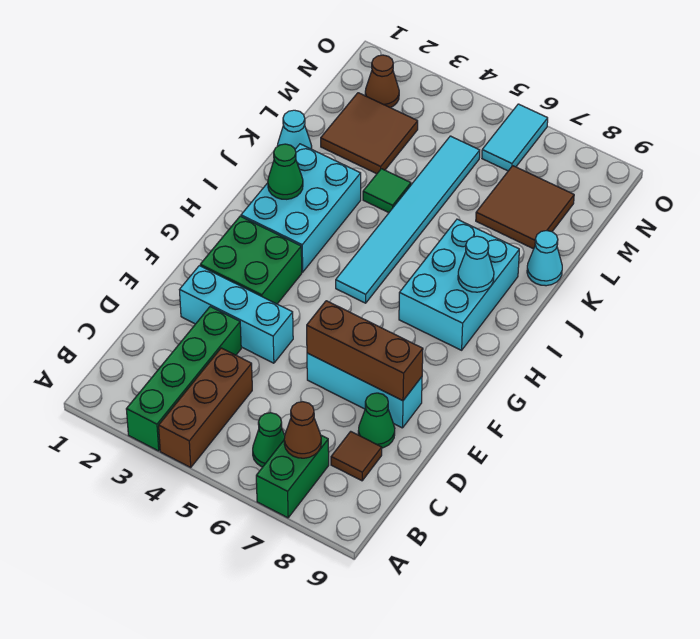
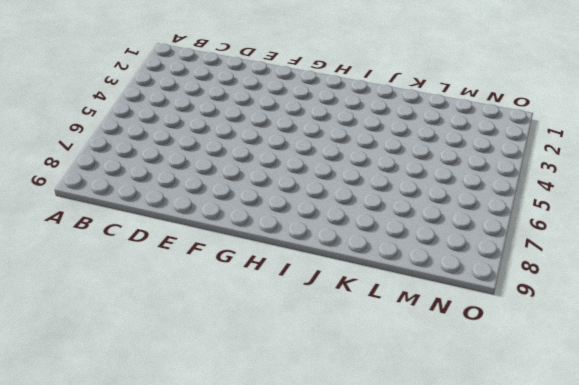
none -> green brick A3:D3 level 1
none -> brown brick A4:C4 level 1
none -> green brick A7:B7 level 1

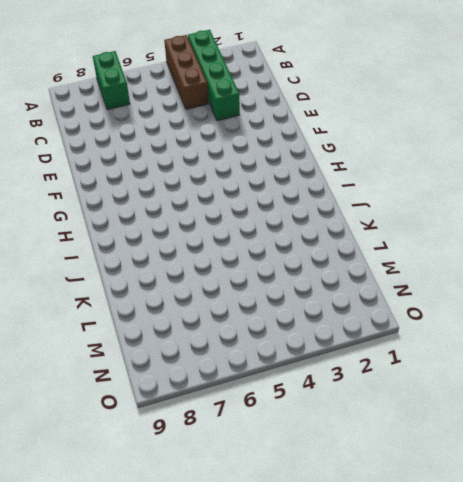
none -> green cone B6 level 1
none -> brown tile C8 level 1
none -> green cone D8 level 1

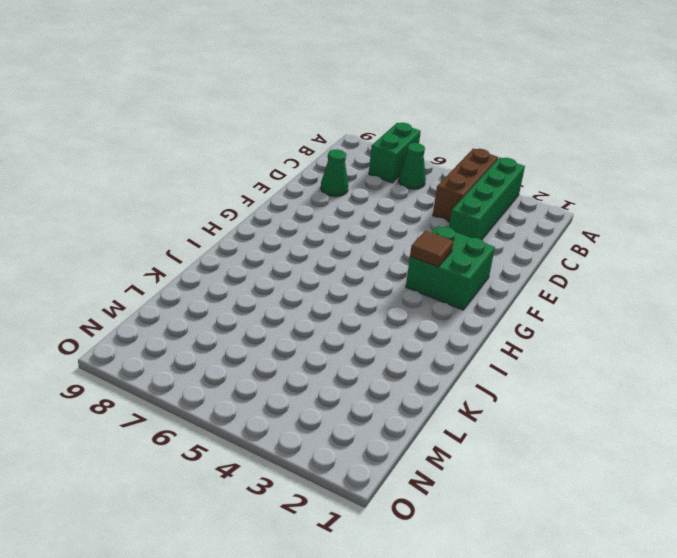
brown tile G3 level 2 -> brown tile C8 level 1
none -> cyan brick E2:E4 level 1
none -> cyan brick E6:E8 level 1
none -> cyan brick H2:J3 level 1

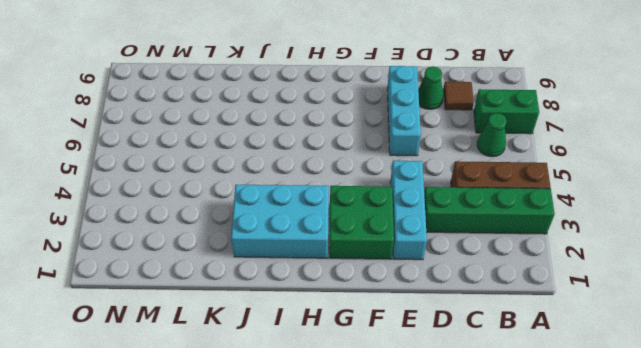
none -> cyan tile H5:M5 level 1
none -> cyan brick H7:J8 level 1
none -> cyan cone K1 level 1

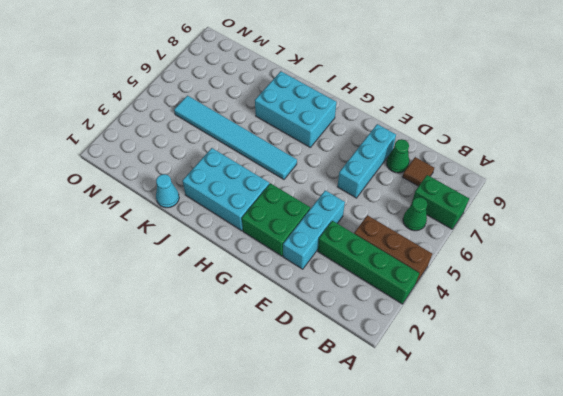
none -> green tile K4 level 1
none -> cyan cone K9 level 1
none -> brown tile L2:M3 level 1

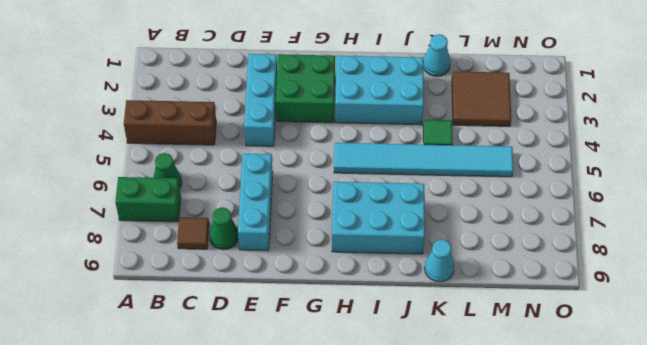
none -> green brick A3:D3 level 1
none -> brown tile L7:M8 level 1
none -> brown cone N2 level 1

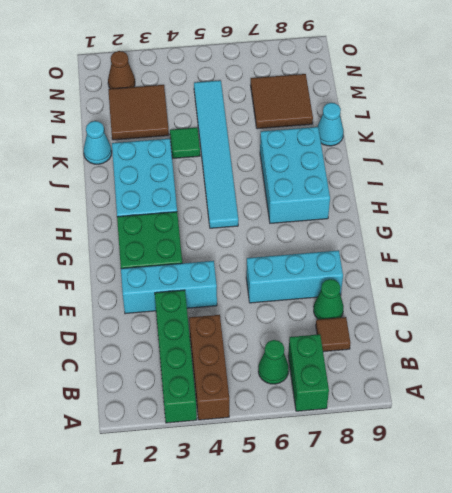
none -> cyan tile N6:O6 level 1
none -> brown cone B7 level 2
none -> brown brick E6:E8 level 2

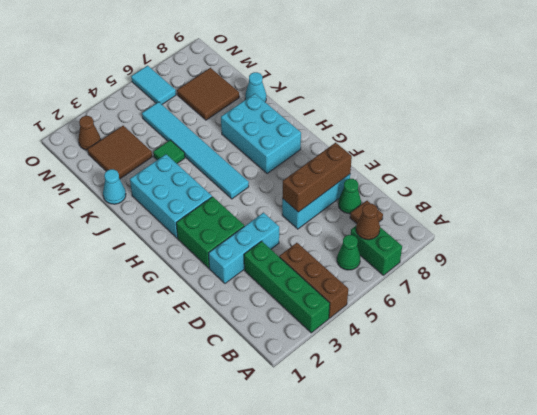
none -> green cone I2 level 2
none -> cyan cone I8 level 2

